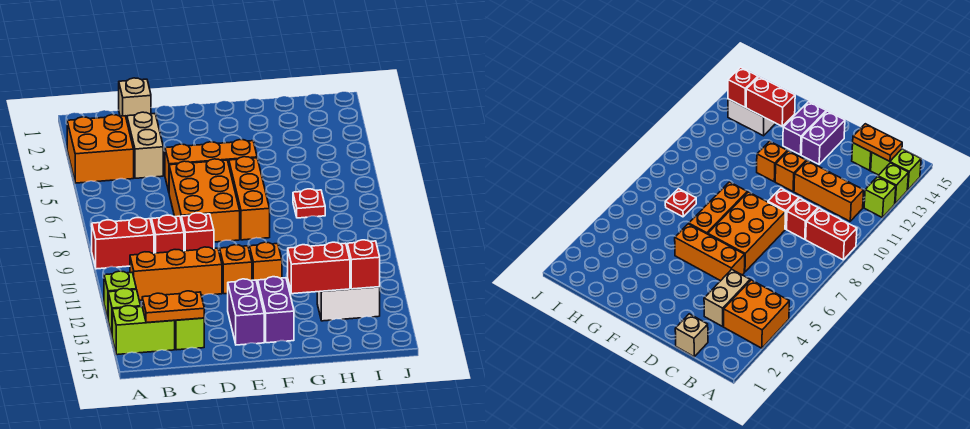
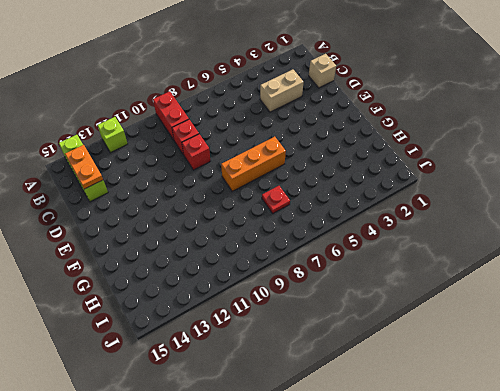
none -> orange brick A3:B4 level 1
none -> lime brick A13 level 1
none -> orange brick B11:D11 level 1

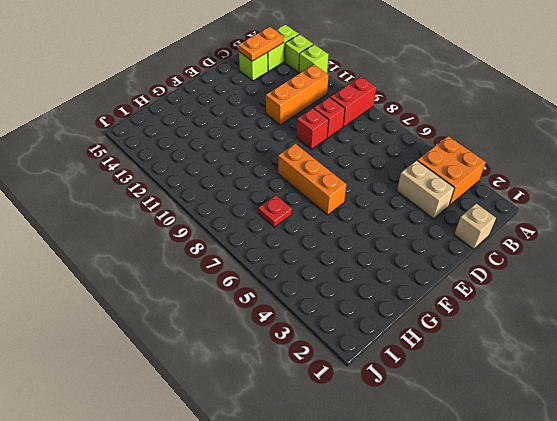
none -> orange brick D5:F5 level 1
none -> orange brick D6:E8 level 1
none -> orange brick E11 level 1

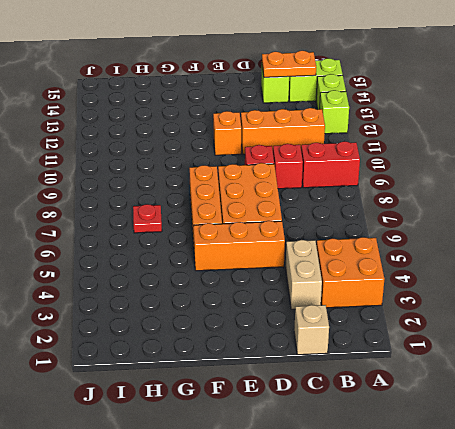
none -> purple brick E13:E14 level 1
none -> orange brick F11 level 1
none -> purple brick F13:F14 level 1

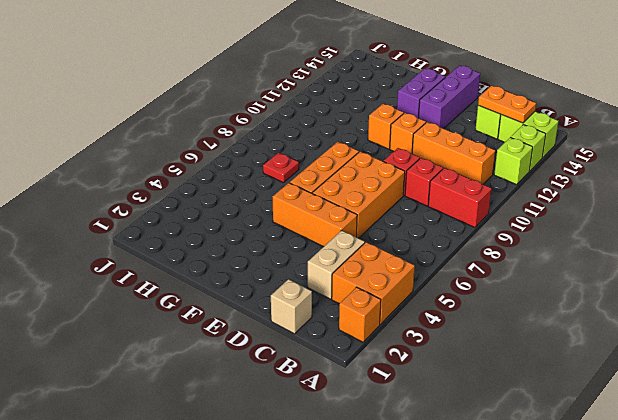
orange brick A2 level 1 -> none
purple brick E13:E15 level 1 -> purple brick E13:E14 level 1
none -> white brick H13:I13 level 1
none -> red brick G13:H13 level 2
none -> red brick I13 level 2

